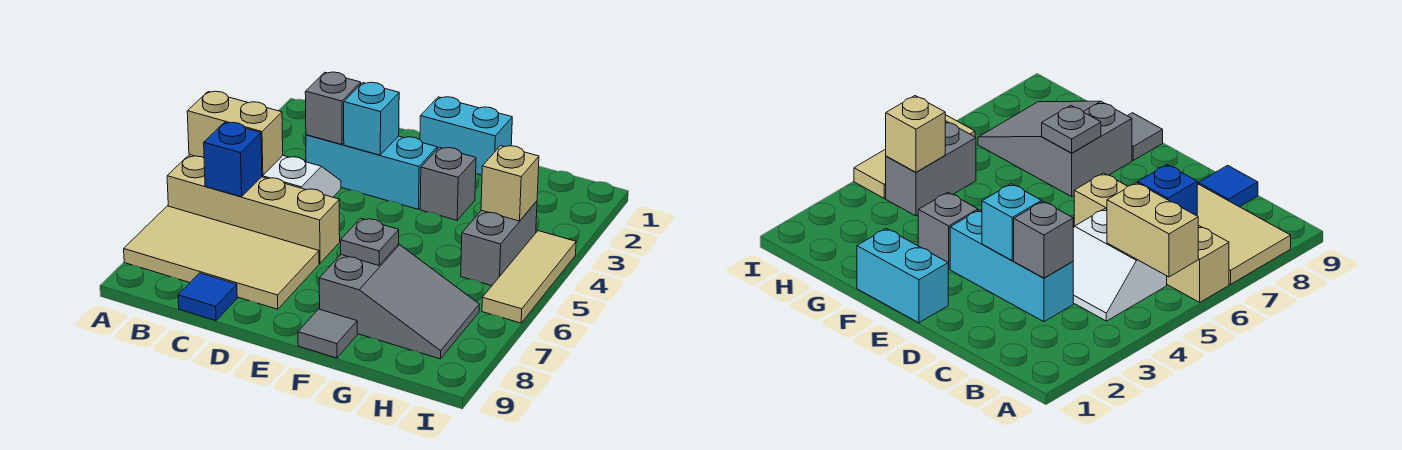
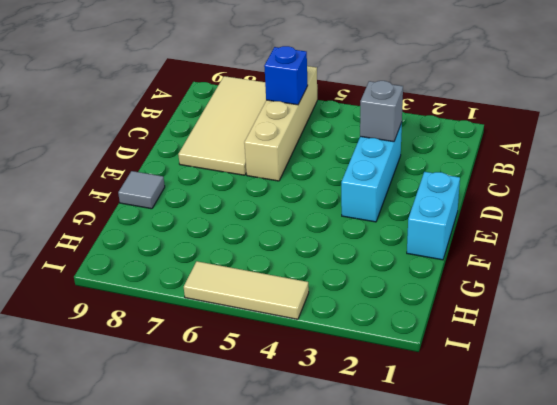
none -> white slope B4:C5 level 1 top 5
none -> blue tile C9 level 1
none -> grey brick F3 level 1

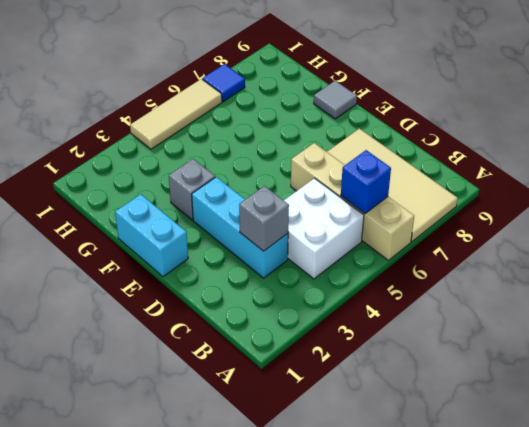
white brick B4:C5 level 1 -> white slope B4:C5 level 1 top 5
blue tile I7 level 1 -> blue tile C9 level 1
none -> grey slope F7:H8 level 1 top F
none -> grey brick H4:H5 level 1
none -> tan brick A5:B5 level 2

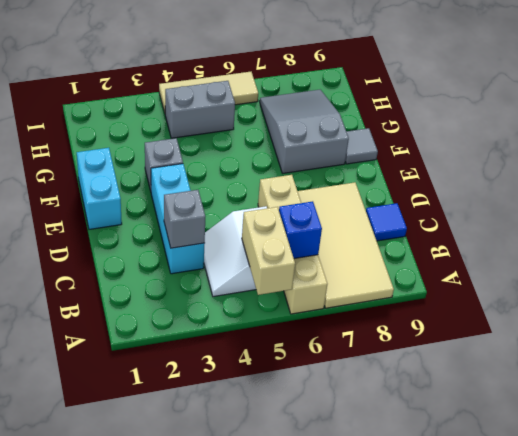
none -> cyan brick D3 level 2
none -> grey plate F7 level 2
none -> tan brick H4 level 2

